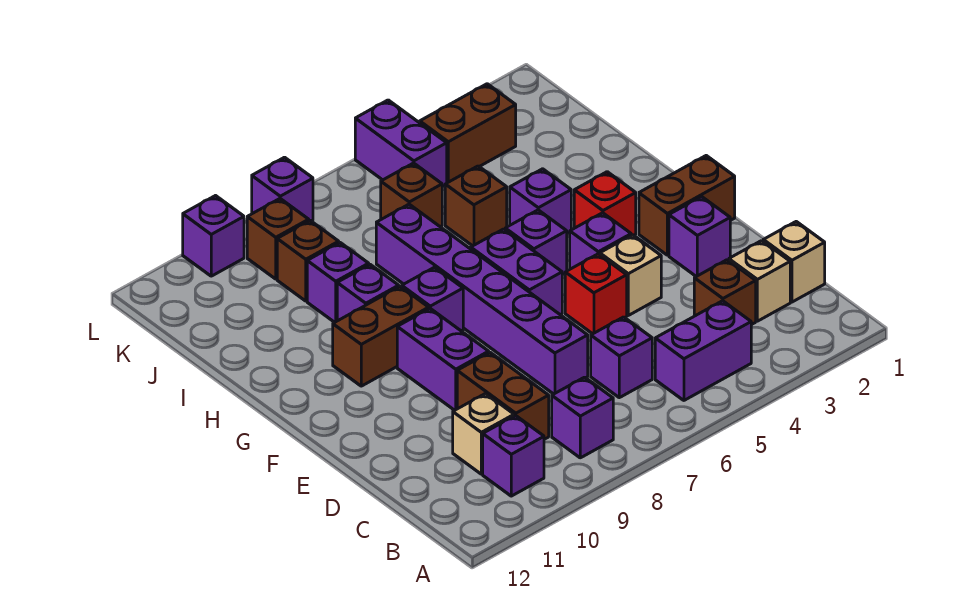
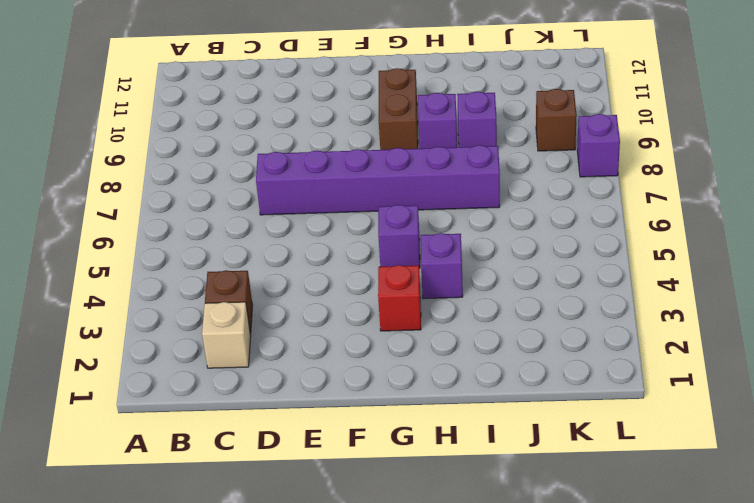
none -> purple brick B4:B5 level 1
none -> purple brick B8 level 1
none -> purple brick B10 level 1
none -> tan brick C1 level 1

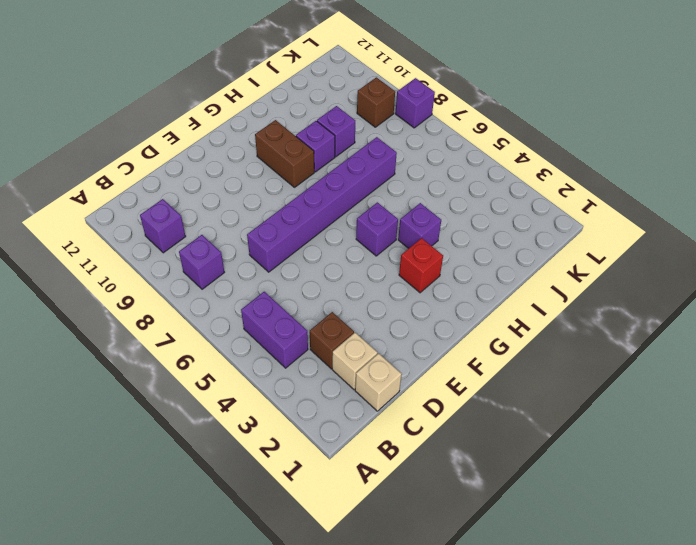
none -> purple brick C6 level 1
none -> brown brick C9:D9 level 1
none -> tan brick C10 level 1
none -> purple brick E2 level 1

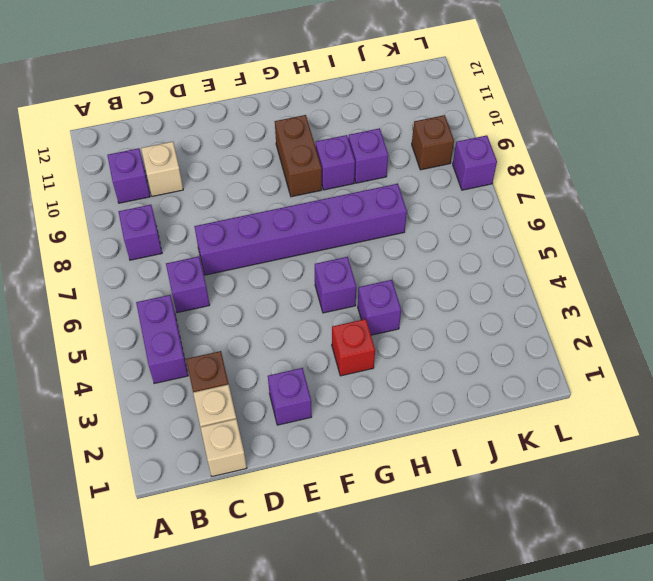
none -> brown brick C9:D9 level 1
none -> tan brick E4 level 1
none -> red brick E5 level 1
none -> purple brick E9:F9 level 1

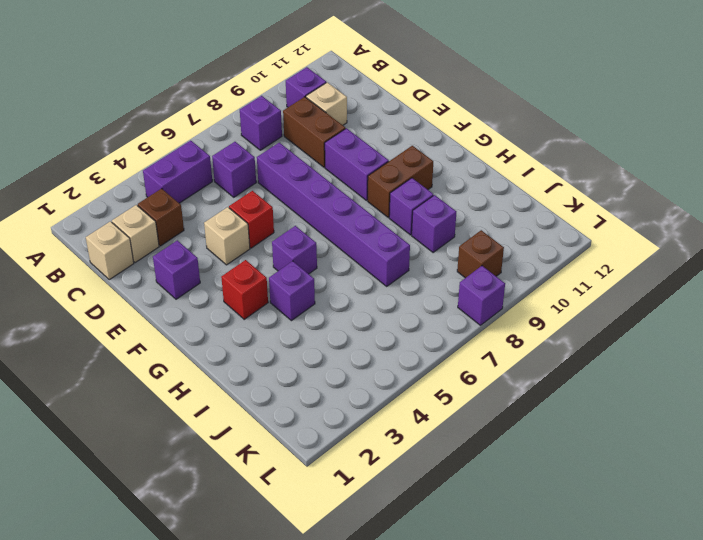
none -> brown brick F1:F2 level 1
none -> purple brick F4 level 1
none -> purple brick F6:G6 level 1
none -> purple brick G8 level 1

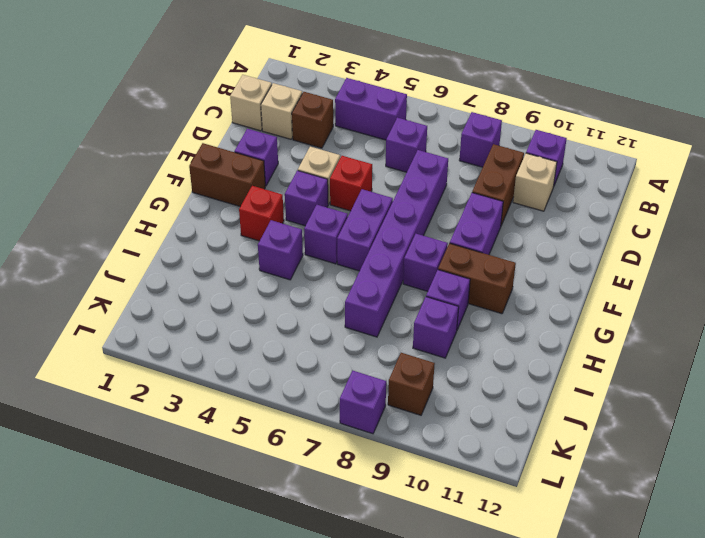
none -> brown brick I5 level 1
none -> brown brick J6 level 1
none -> brown brick J9 level 1
none -> brown brick K3:K4 level 1

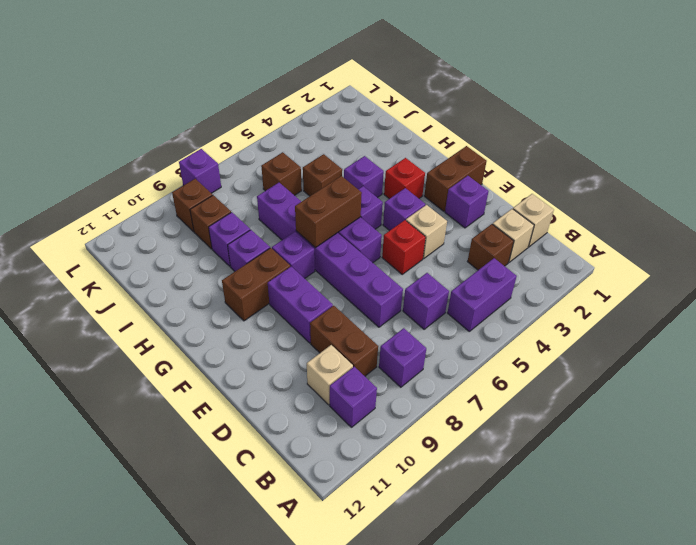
brown brick G6:G7 level 2 -> brown brick K3:K4 level 1
none -> purple brick K5:L5 level 1
none -> purple brick L10 level 1

